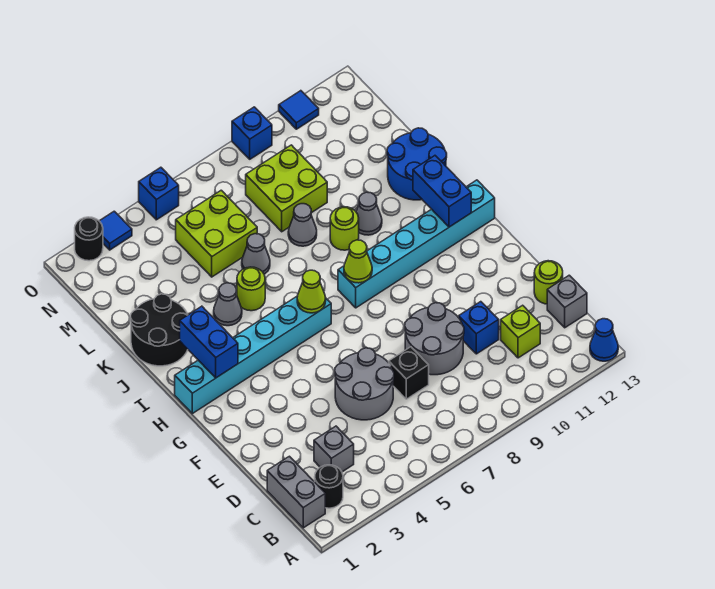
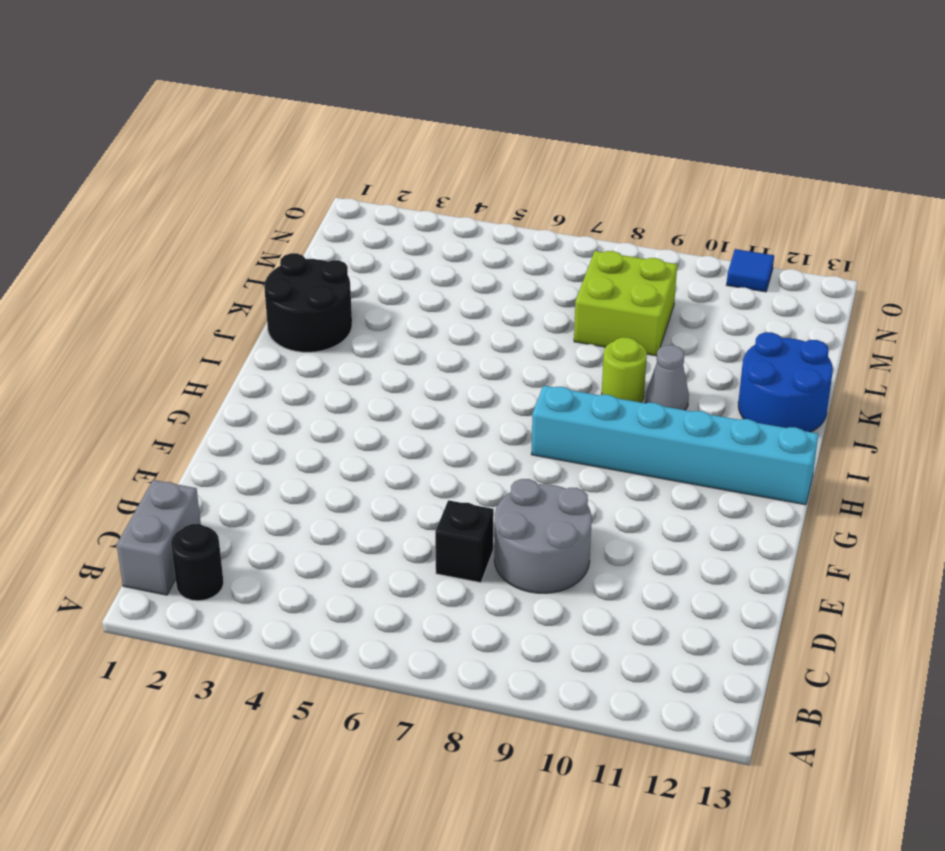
none -> blue cone A13 level 1
none -> grey brick C3 level 1
none -> lime brick C11 level 1
none -> grey brick C13 level 1

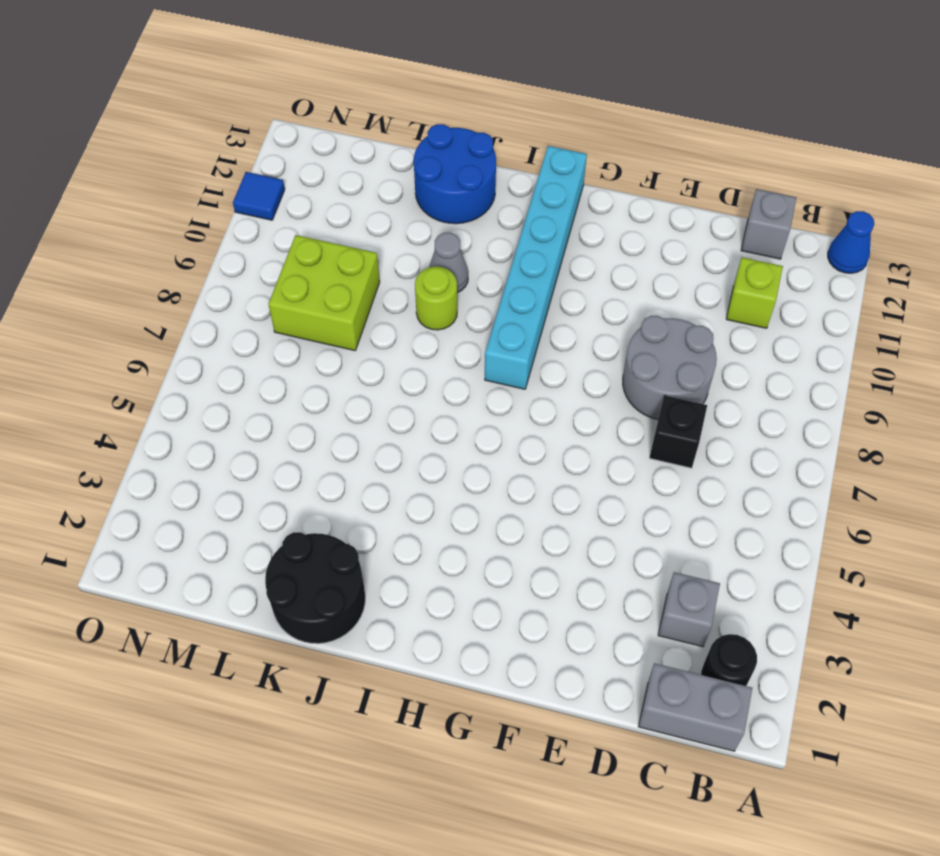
none -> grey round brick D5:E6 level 1
none -> blue brick D10 level 1
none -> lime round brick D13 level 1
none -> cyan brick H1:H6 level 1

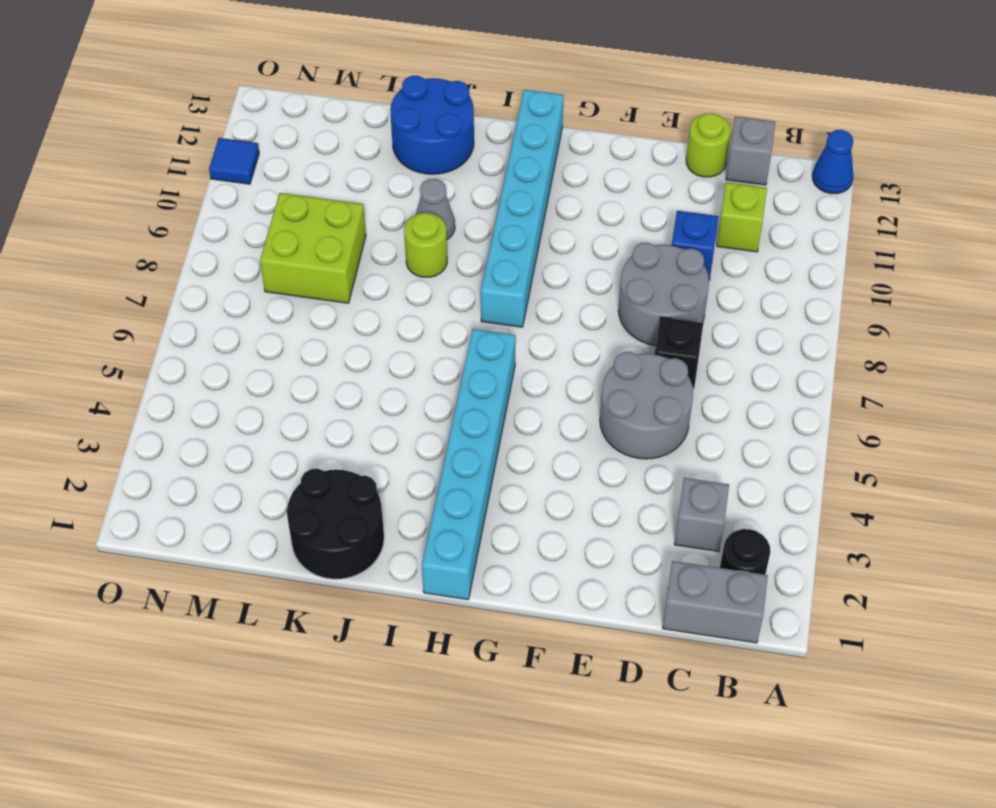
none -> grey cone J4 level 1
none -> lime round brick J5 level 1
none -> grey cone K6 level 1
none -> grey cone K8 level 1

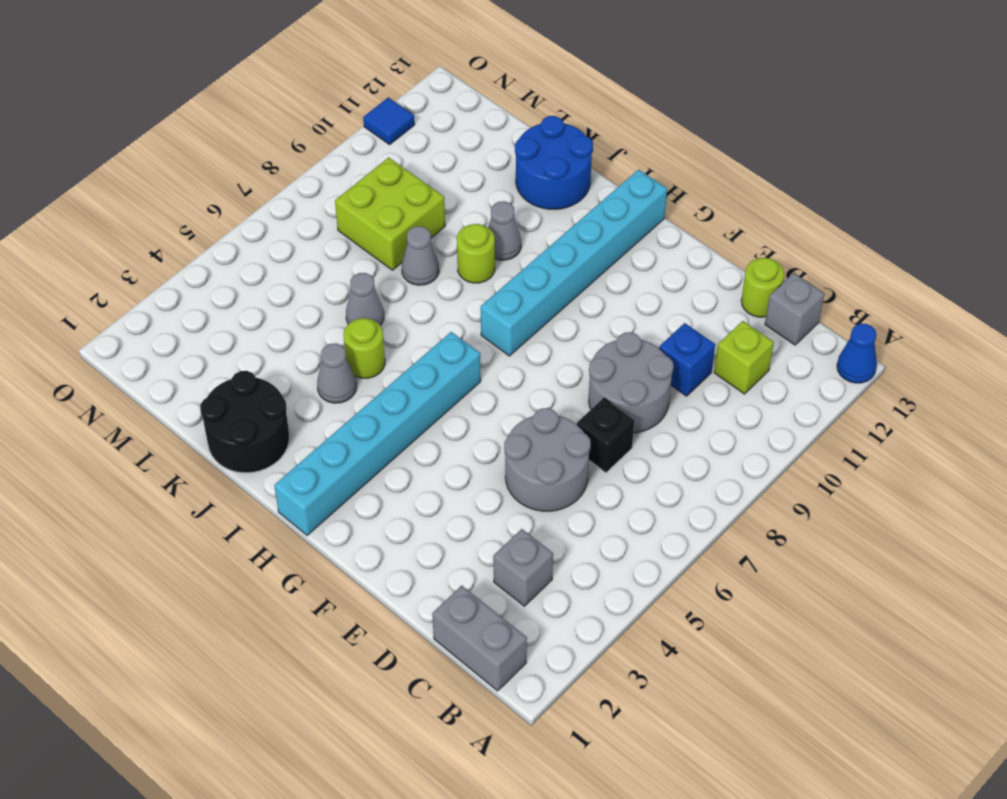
none -> black round brick B2 level 1
none -> lime brick L5:M6 level 1
none -> black round brick O2 level 1
none -> blue tile O3 level 1

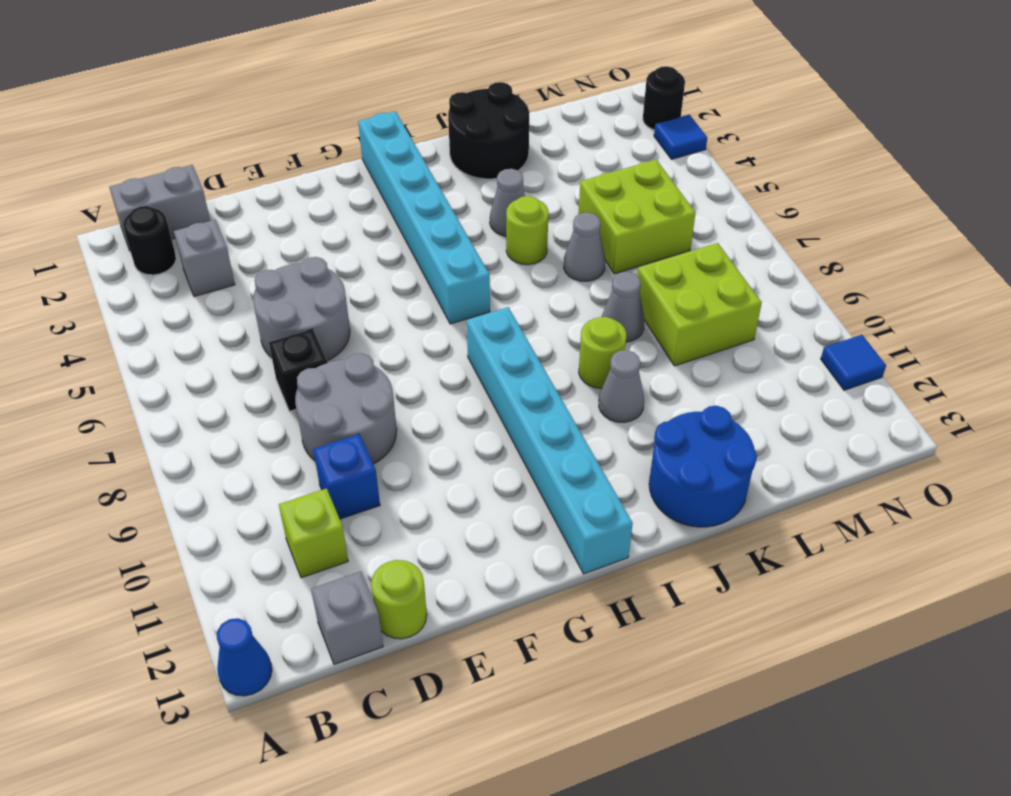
none -> blue brick O5 level 1
none -> blue brick O9 level 1
none -> blue brick H2:I2 level 2
none -> lime cone H6 level 2

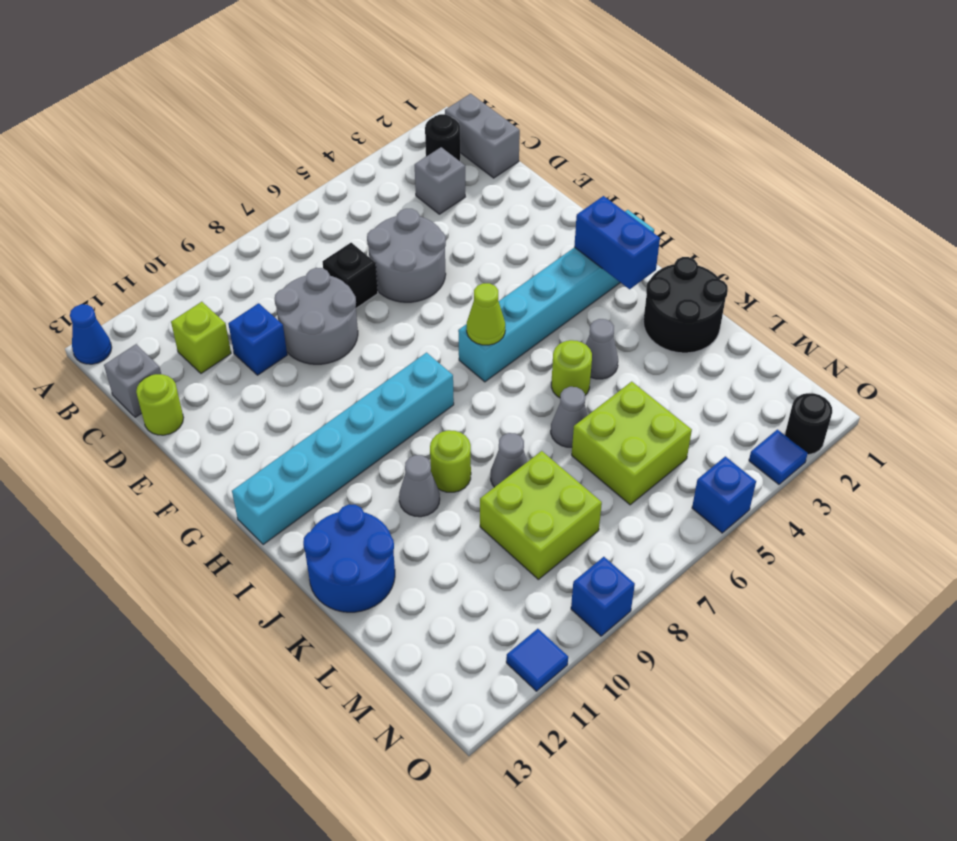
none -> lime cone H8 level 2
none -> blue brick H12:I12 level 2

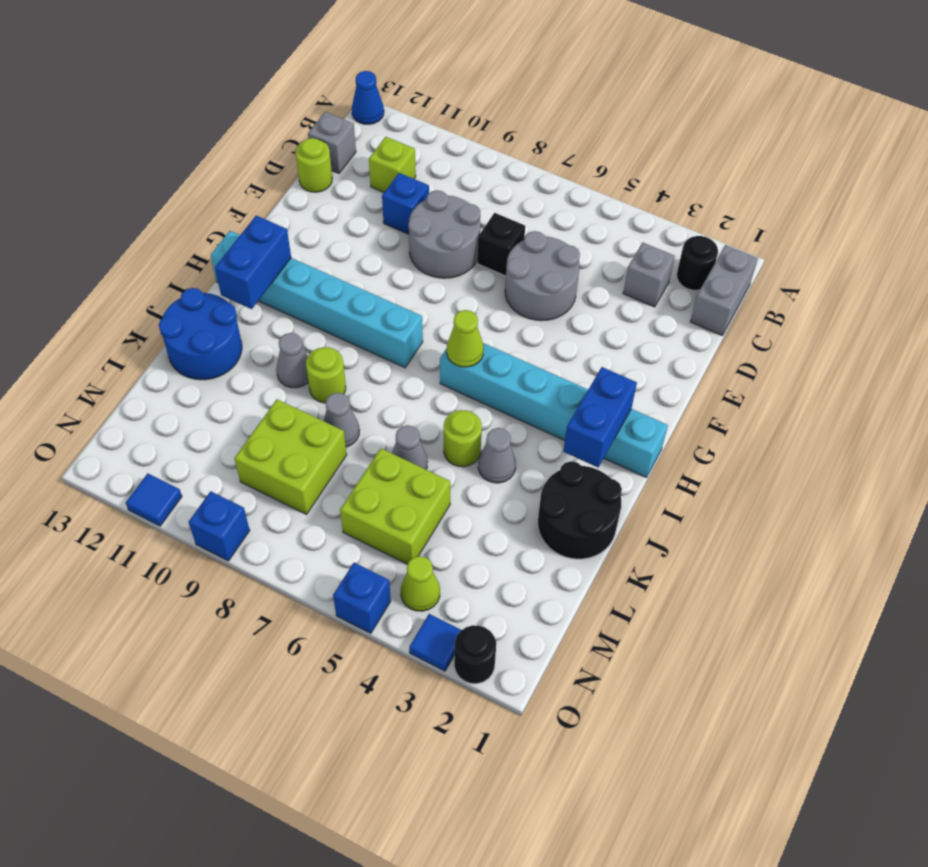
lime cone N4 level 1 -> lime cone H8 level 2

